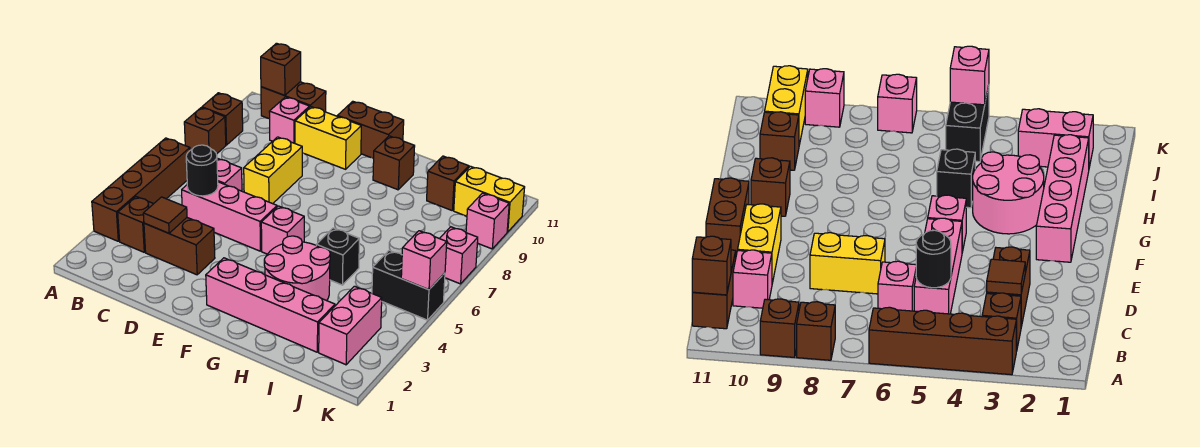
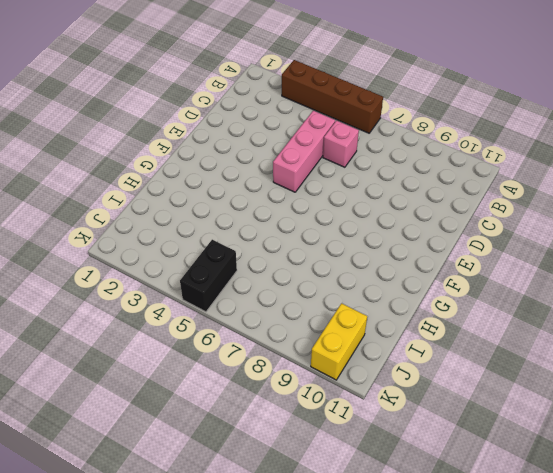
none -> brown brick A8 level 1
none -> brown brick A9 level 1
none -> brown brick B3 level 1

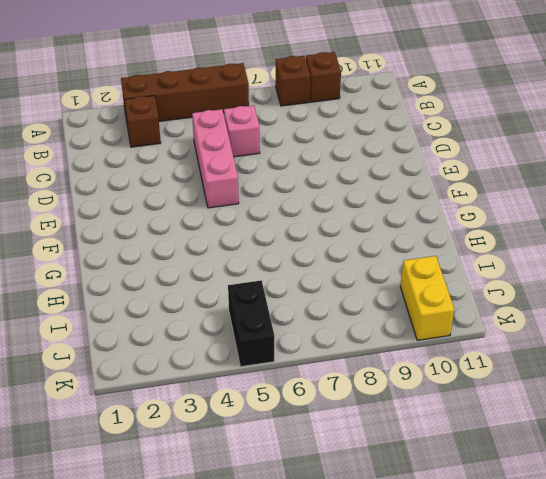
none -> brown brick B11:C11 level 1
none -> brown brick C3:D3 level 1
none -> pink brick C10 level 1

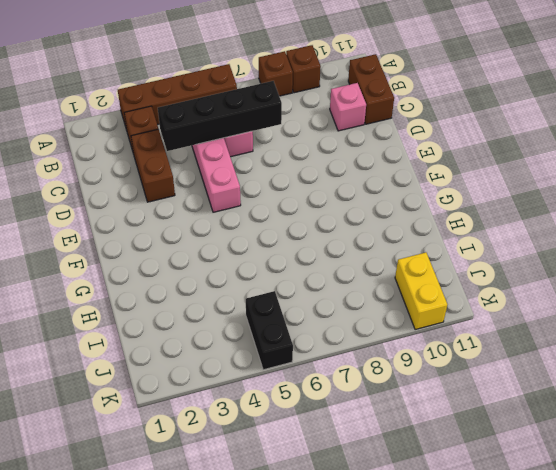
black brick C4:C7 level 2 -> black round brick C5 level 2
none -> yellow brick D7:D8 level 1
none -> yellow brick D10:E10 level 1
none -> brown brick E11:F11 level 1

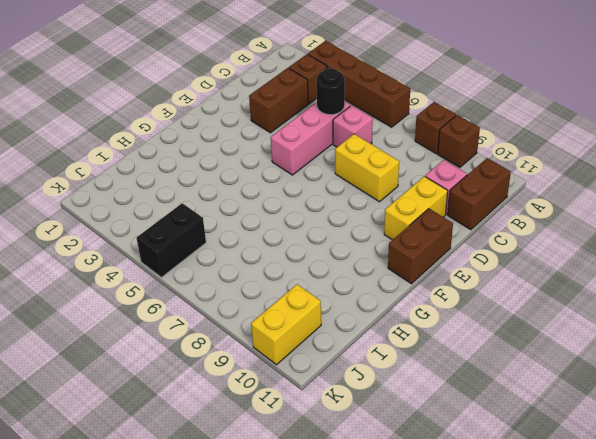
none -> pink brick F2:I2 level 1
none -> pink brick F5 level 1
none -> pink round brick G3:H4 level 1

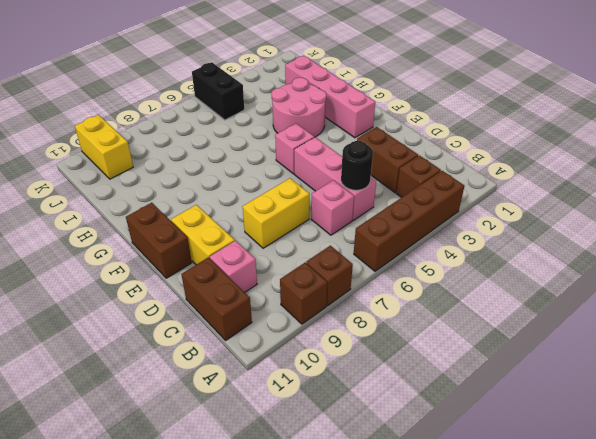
none -> brown brick G10 level 1
none -> black brick H5 level 1
none -> brown brick I10 level 1

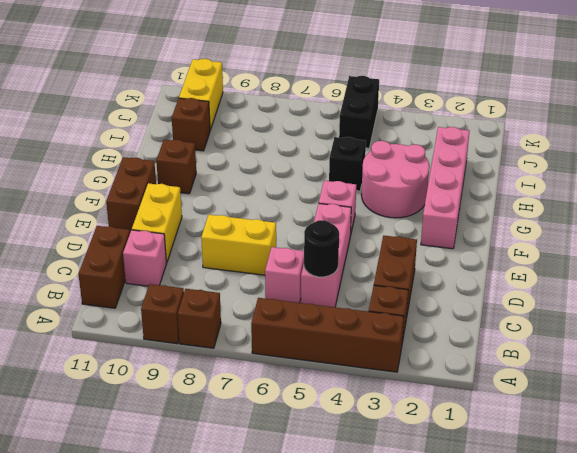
none -> pink brick J2:J3 level 1
none -> pink brick K7 level 1
none -> pink brick K9 level 1

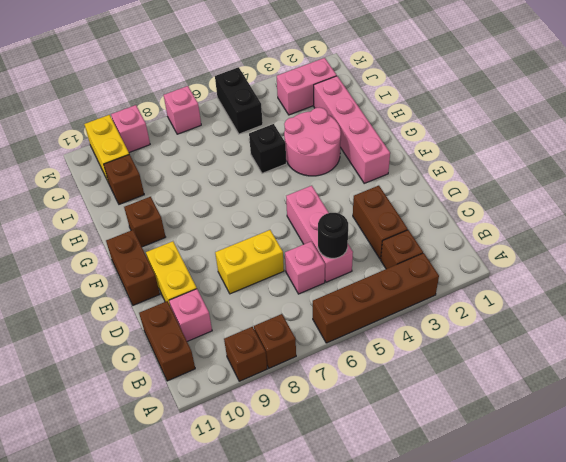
none -> pink brick F5 level 1
none -> brown brick B11 level 2
none -> brown tile C3 level 2

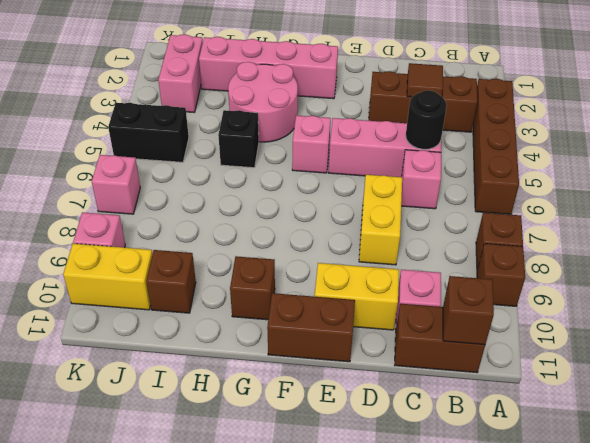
none -> pink brick K5 level 2

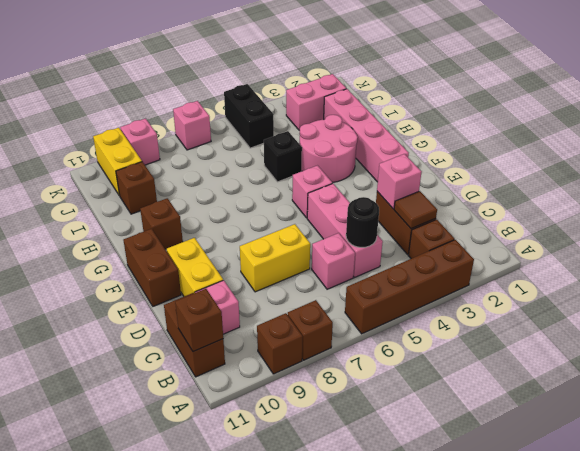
pink brick D3 level 2 -> pink brick K5 level 2

